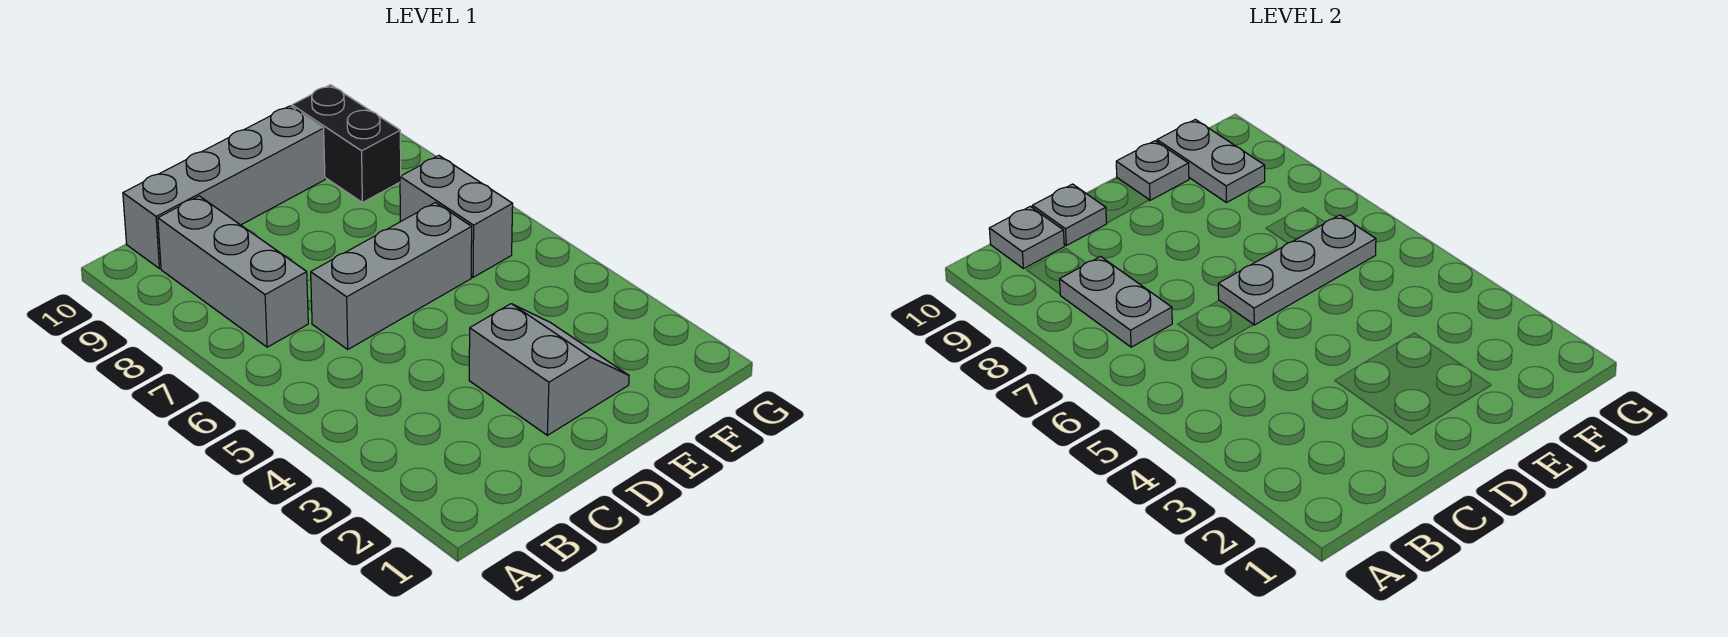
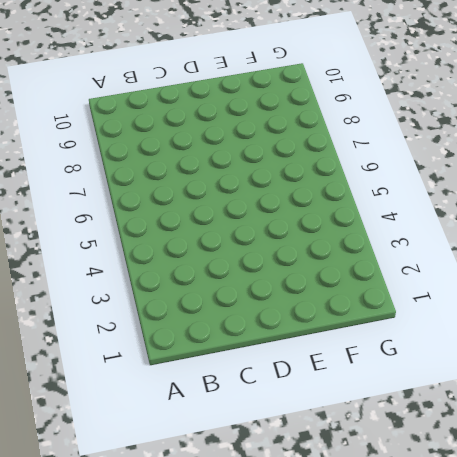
none -> grey brick B7:B9 level 1
none -> grey brick B10:E10 level 1
none -> grey brick C6:E6 level 1

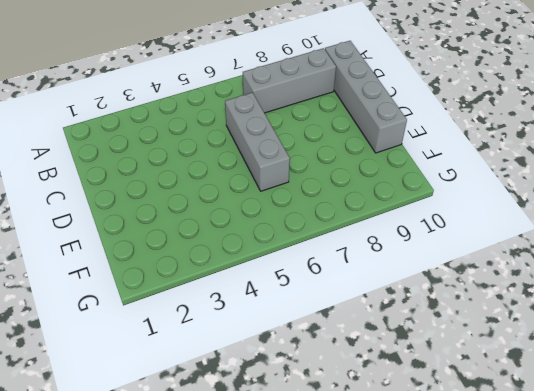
none -> grey slope D2:E3 level 1 top D
none -> grey brick F6:F7 level 1
none -> black brick F9:F10 level 1

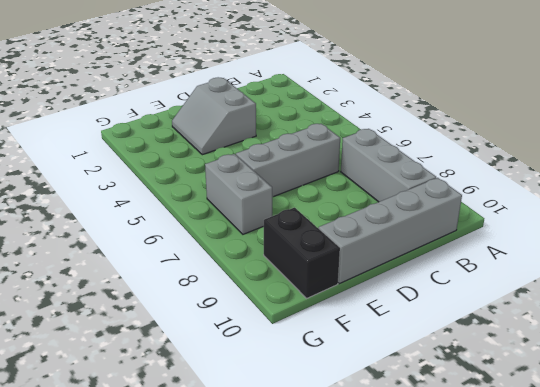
none -> grey plate B7:B8 level 2
none -> grey plate B10 level 2
none -> grey plate C10 level 2

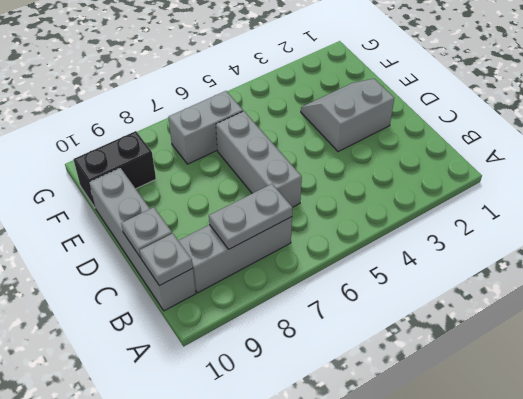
none -> grey plate D6:F6 level 2
none -> grey plate E10 level 2
none -> grey plate F9:F10 level 2

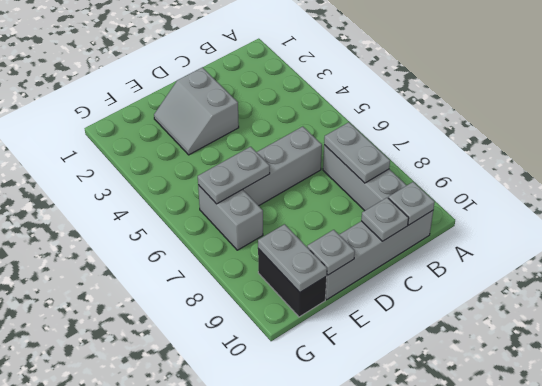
grey plate E6:F6 level 2 -> grey plate D6:F6 level 2

